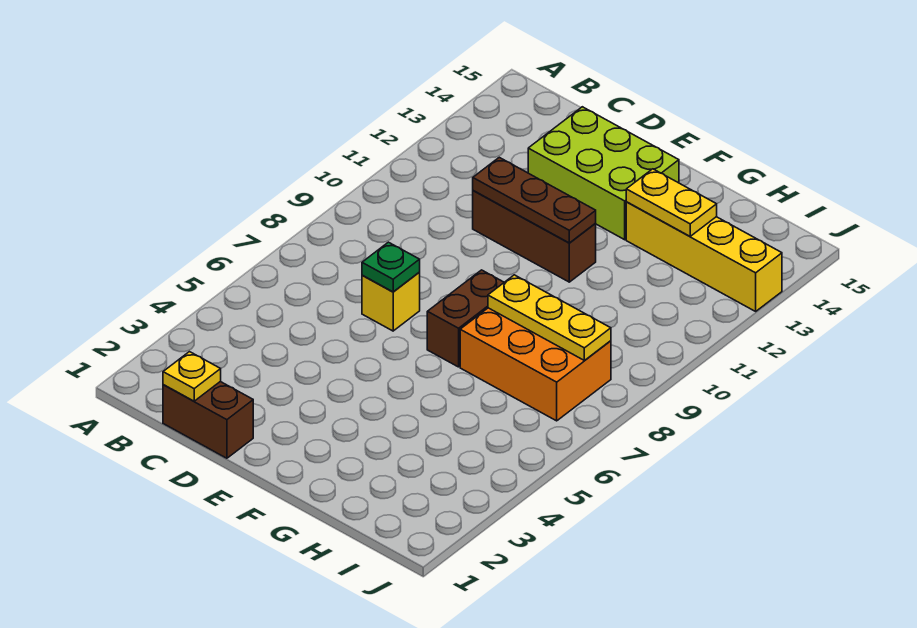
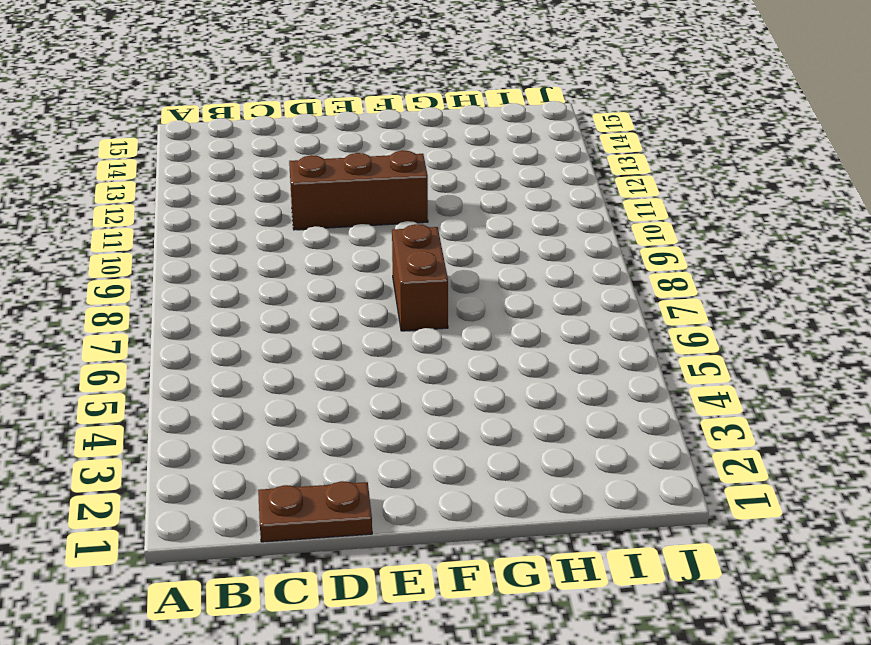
brown plate C1:D1 level 1 -> brown brick C1:D1 level 1
none -> yellow brick D7 level 1
none -> lime brick D13:F14 level 1
none -> orange brick G7:I8 level 1

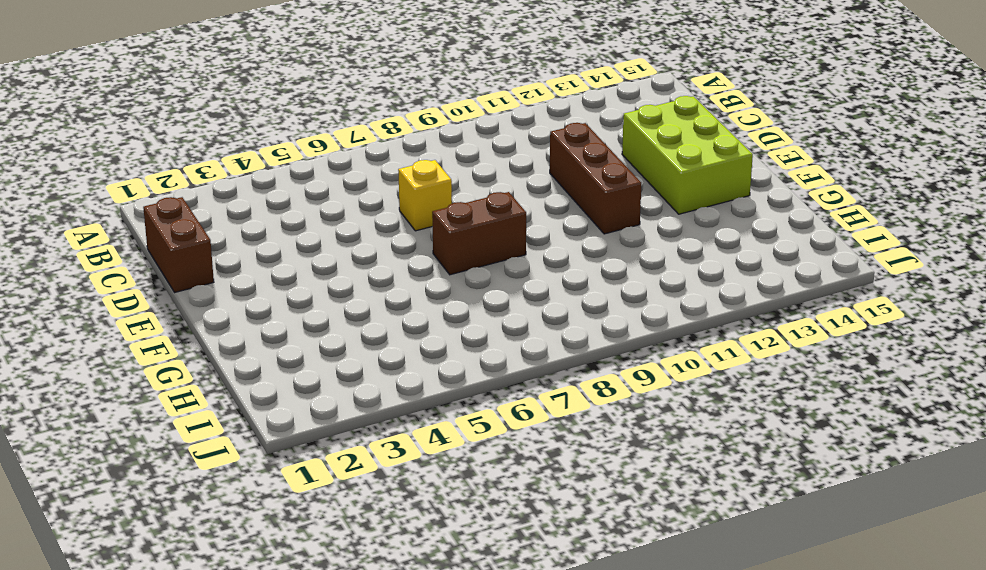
none -> orange brick G7:I8 level 1
none -> yellow brick G13:J13 level 1
none -> yellow plate C1 level 2

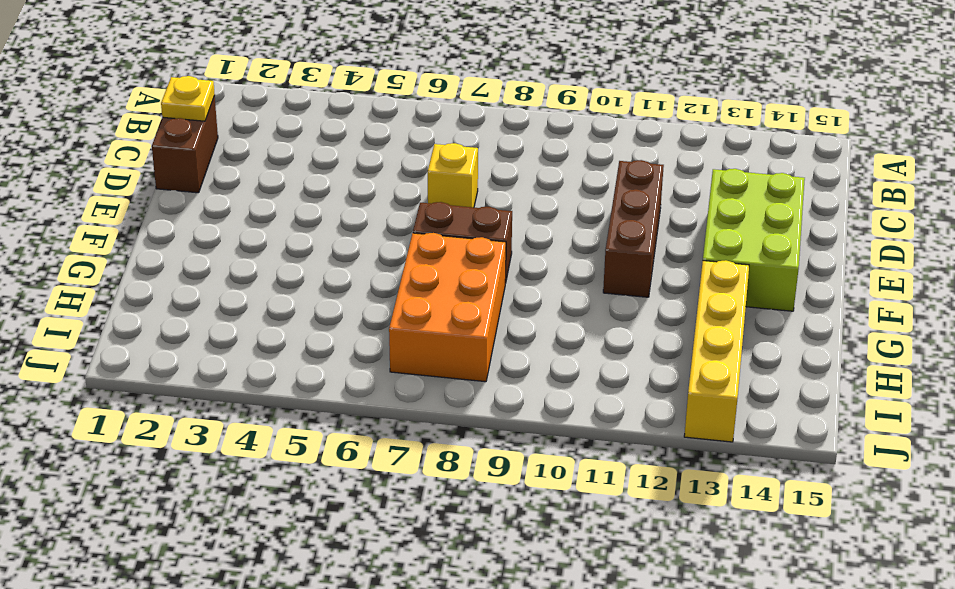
none -> green plate D7 level 2
none -> brown plate D11:F11 level 2
none -> yellow plate G8:I8 level 2

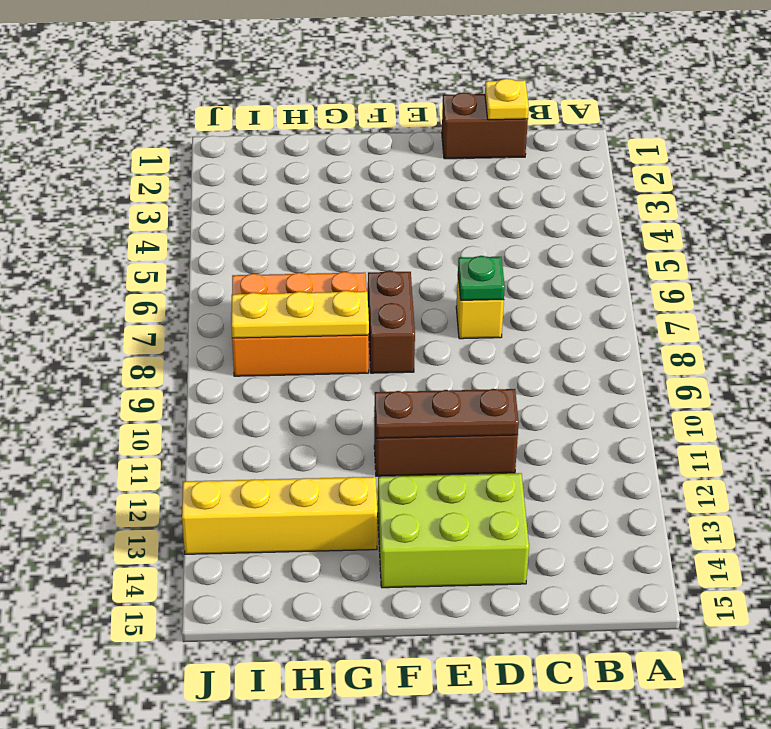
none -> yellow plate G13:H13 level 2

